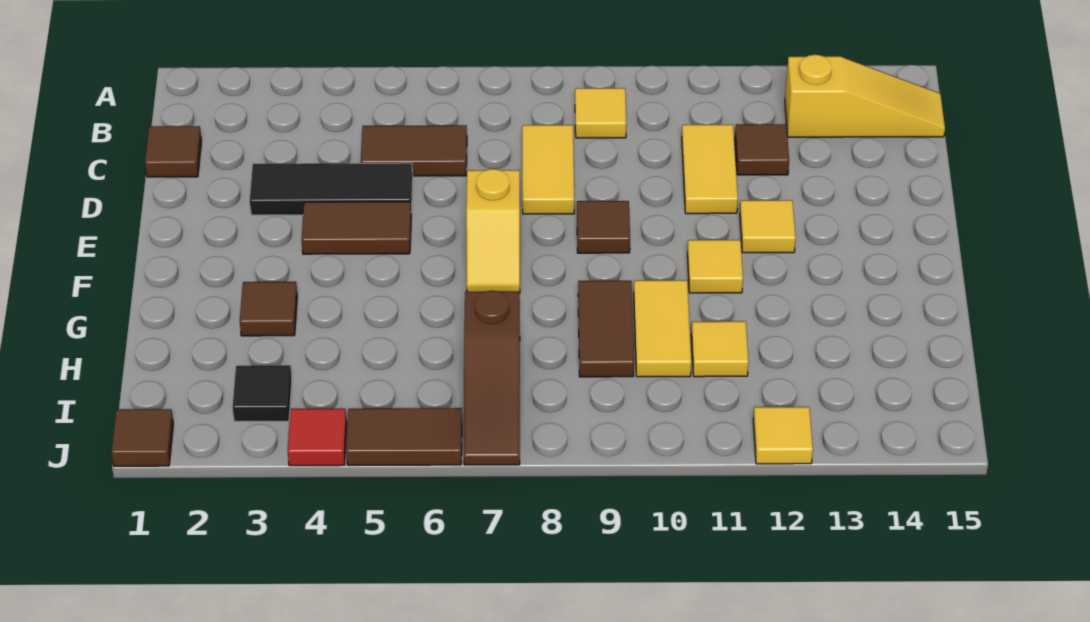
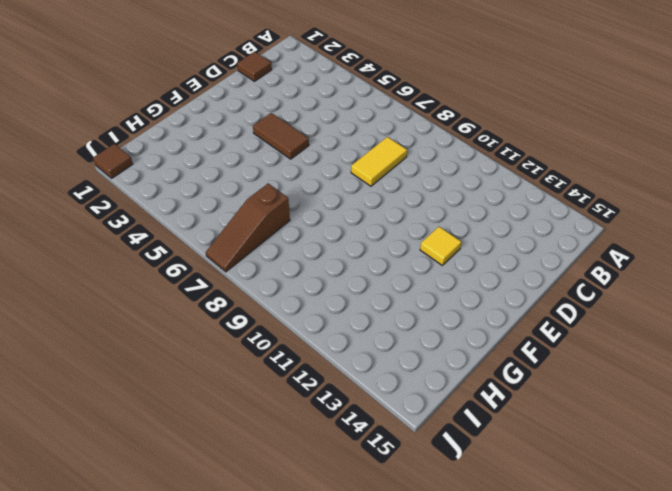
none -> yellow tile B9 level 1
none -> yellow slope B13:B15 level 1 top 13
none -> brown tile C5:C6 level 1

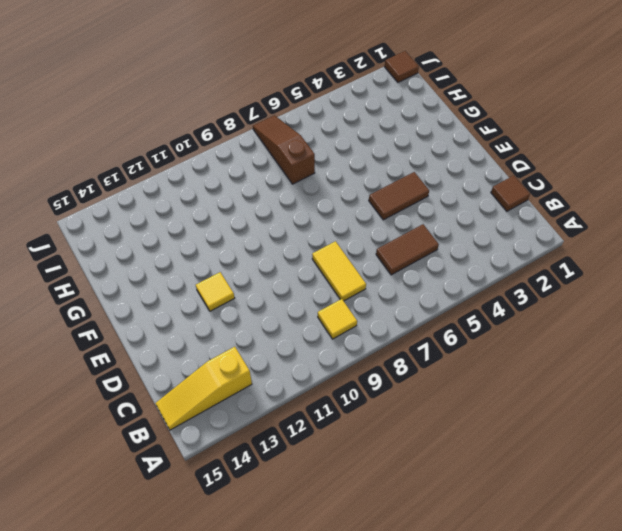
none -> yellow tile C11:D11 level 1
none -> brown tile C12 level 1
none -> black tile D3:D5 level 1

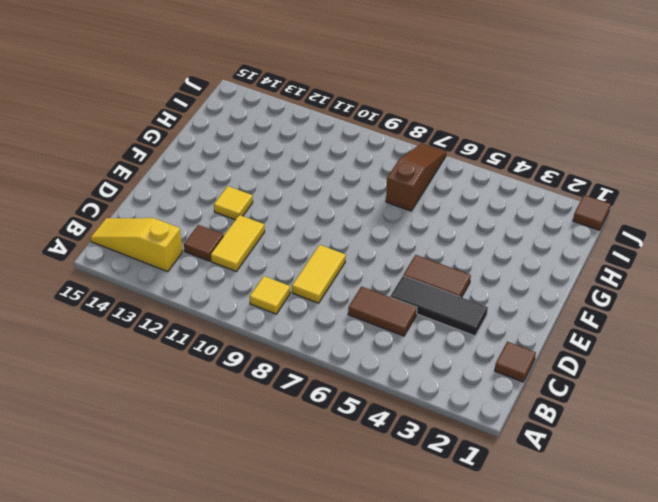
none -> yellow slope E7:F7 level 1 top E
none -> brown tile E9 level 1
none -> yellow tile F11 level 1

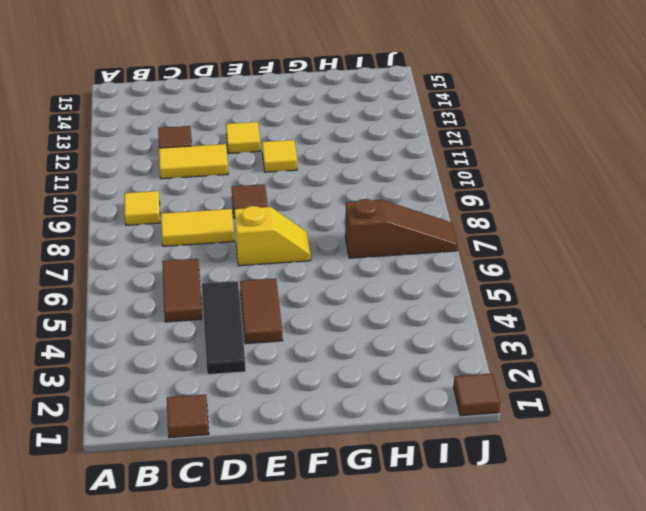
none -> yellow slope B13:B15 level 1 top 13
none -> brown tile G3 level 1
none -> brown tile G9:H9 level 1

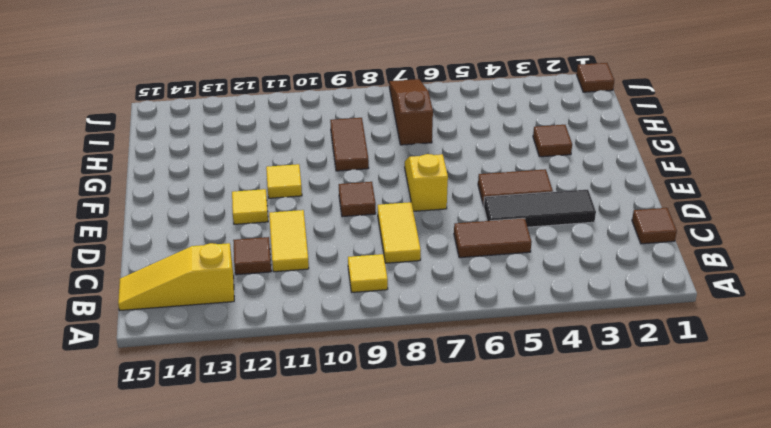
none -> yellow tile G10:H10 level 1
none -> yellow tile H11 level 1
none -> black tile I3 level 1

